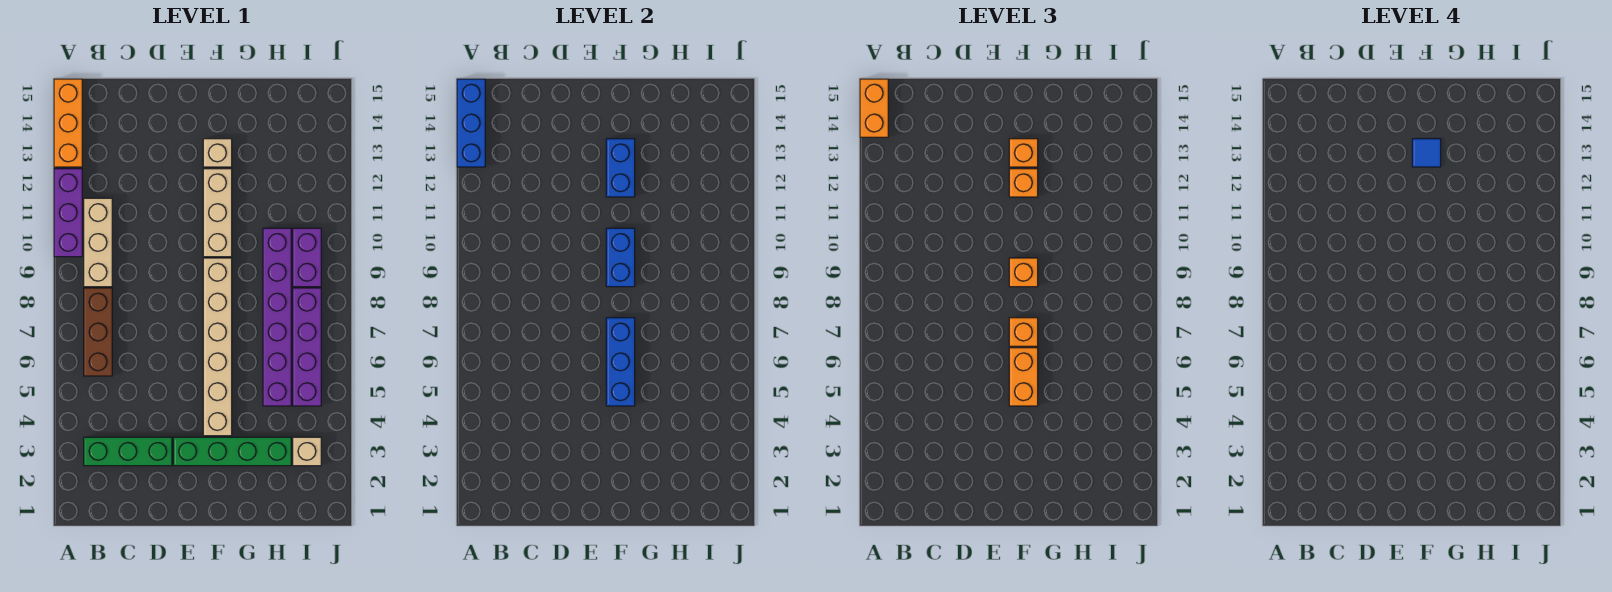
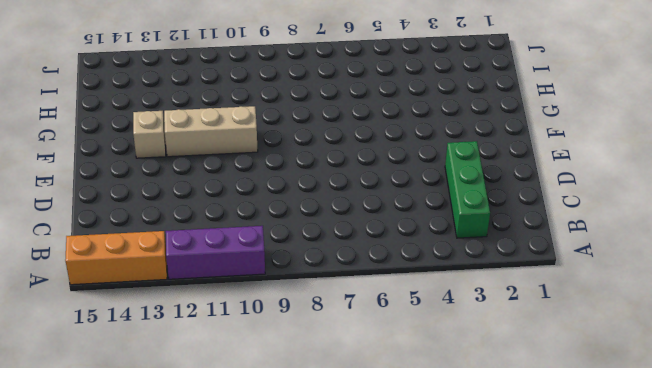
none -> brown brick B6:B8 level 1
none -> tan brick B9:B11 level 1
none -> green brick E3:H3 level 1

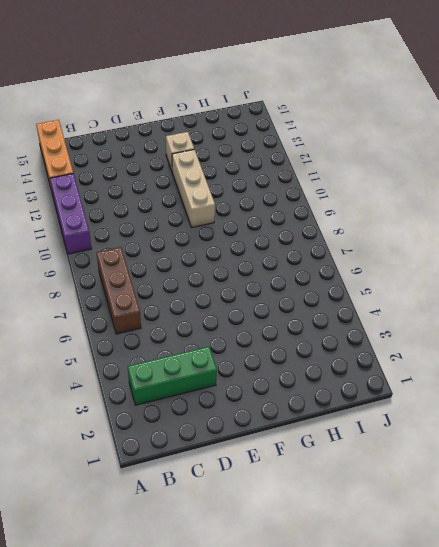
none -> tan brick B9:B11 level 1
none -> green brick E3:H3 level 1
none -> tan brick F4:F9 level 1

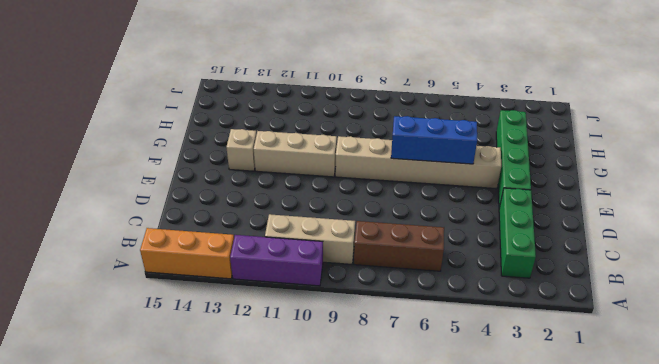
none -> purple brick H5:H10 level 1
none -> tan brick I3 level 1
none -> purple brick I5:I8 level 1

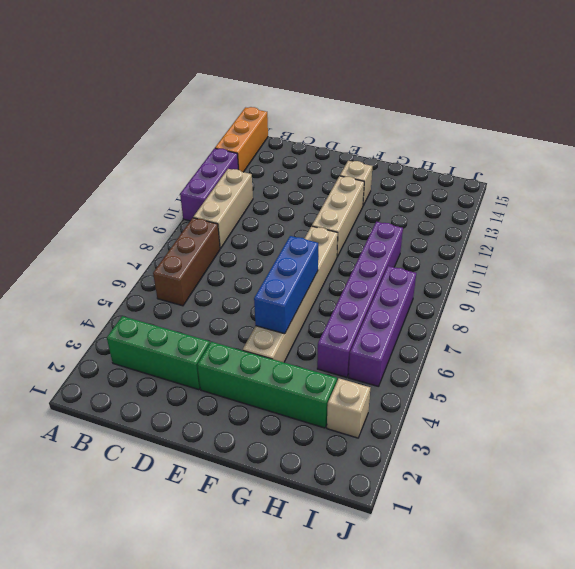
none -> purple brick I9:I10 level 1
none -> blue brick A13:A15 level 2
none -> blue brick F9:F10 level 2

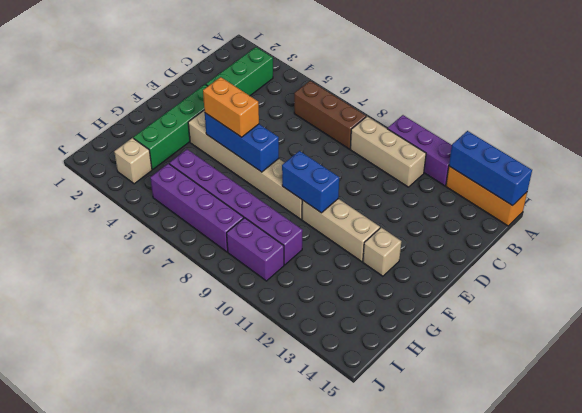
none -> blue brick F12:F13 level 2
none -> orange brick A14:A15 level 3
none -> orange brick F7 level 3

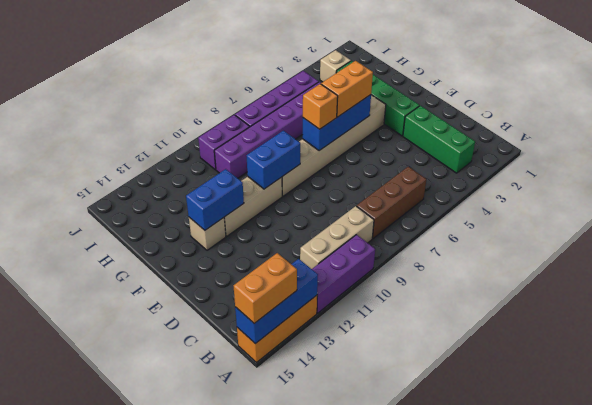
none -> orange brick F9 level 3
none -> orange brick F12 level 3
none -> orange brick F13 level 3

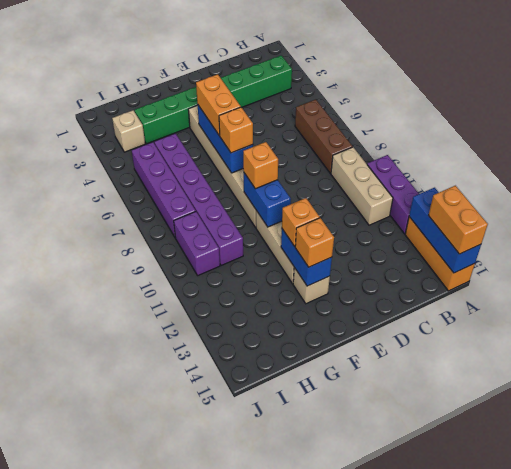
none -> blue tile F13 level 4

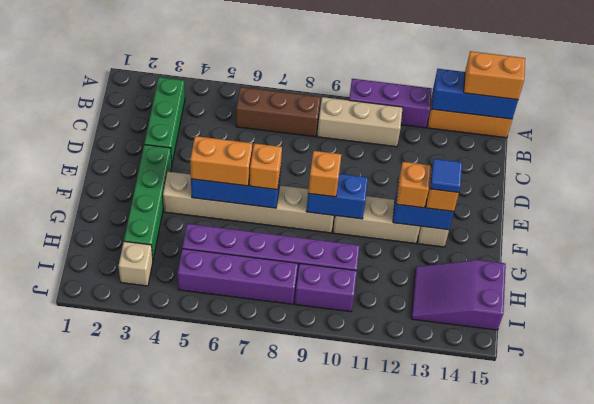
purple slope H13:I15 level 1 top 15 -> none

